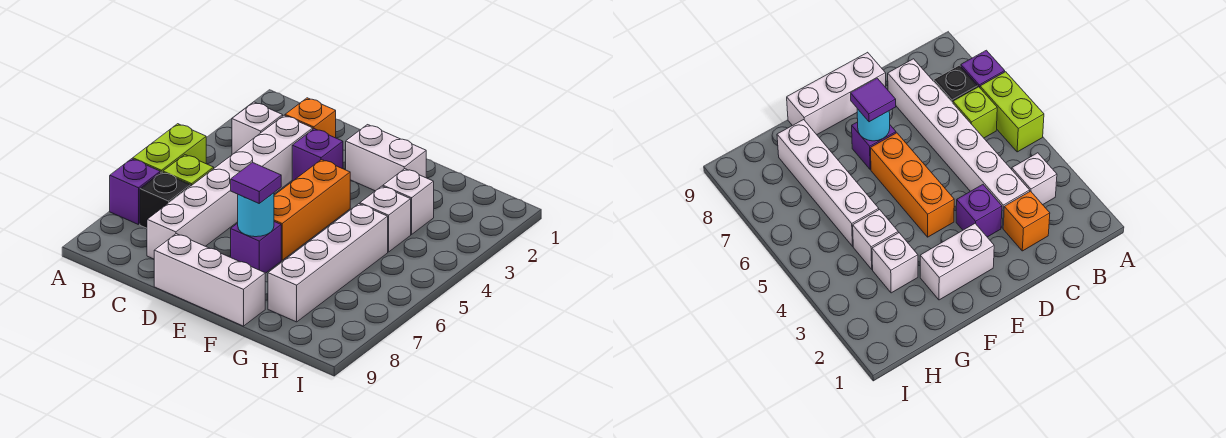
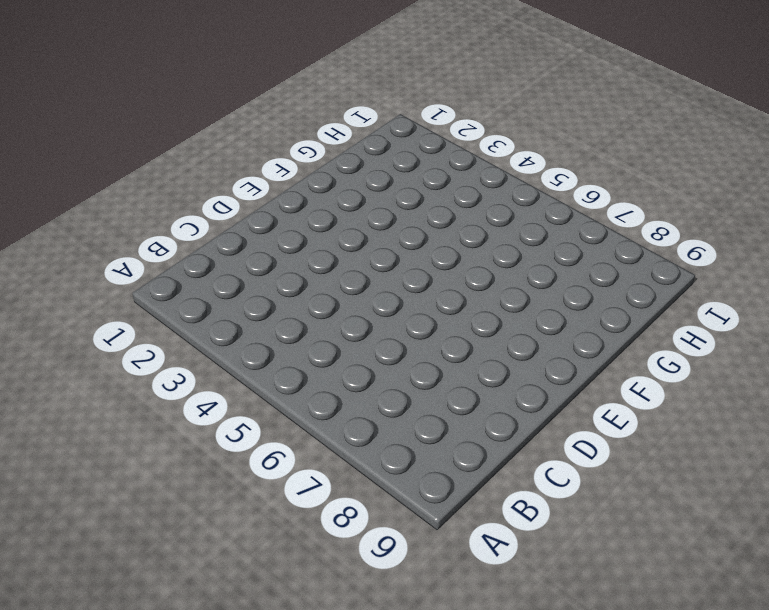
none -> lime brick A5:A6 level 1
none -> purple brick A7 level 1
none -> white brick B3 level 1

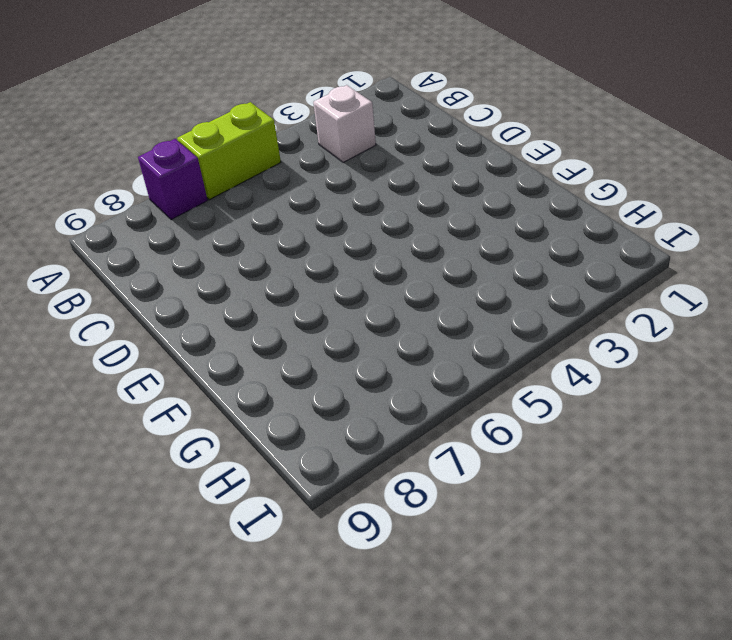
none -> lime brick B6 level 1
none -> black brick B7 level 1
none -> orange brick C2 level 1

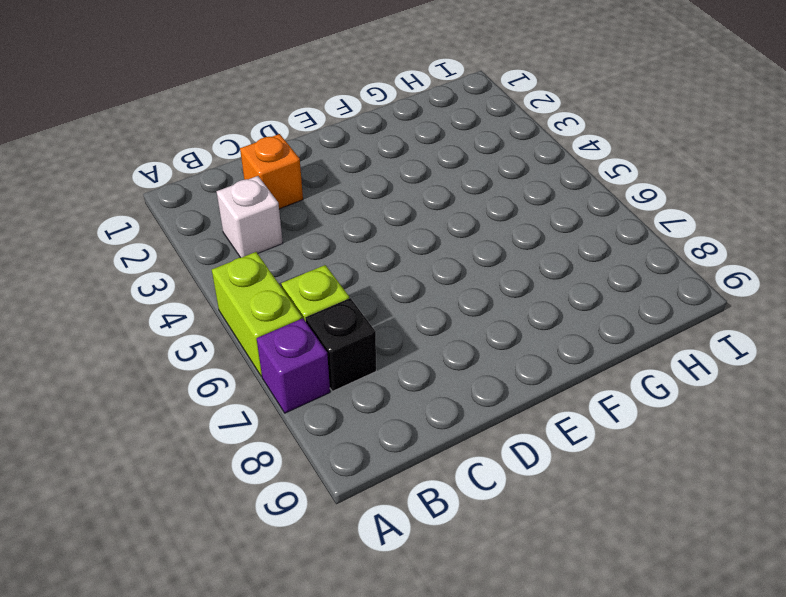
none -> white brick C3:C8 level 1
none -> purple brick D3 level 1
none -> white brick D9:F9 level 1

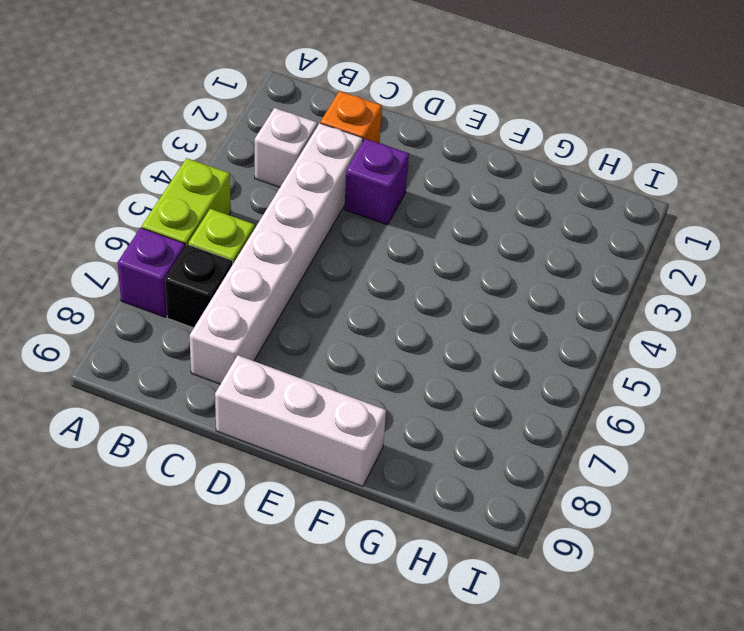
none -> white brick E2:F2 level 1
none -> orange brick E4:E6 level 1
none -> purple brick E7 level 1

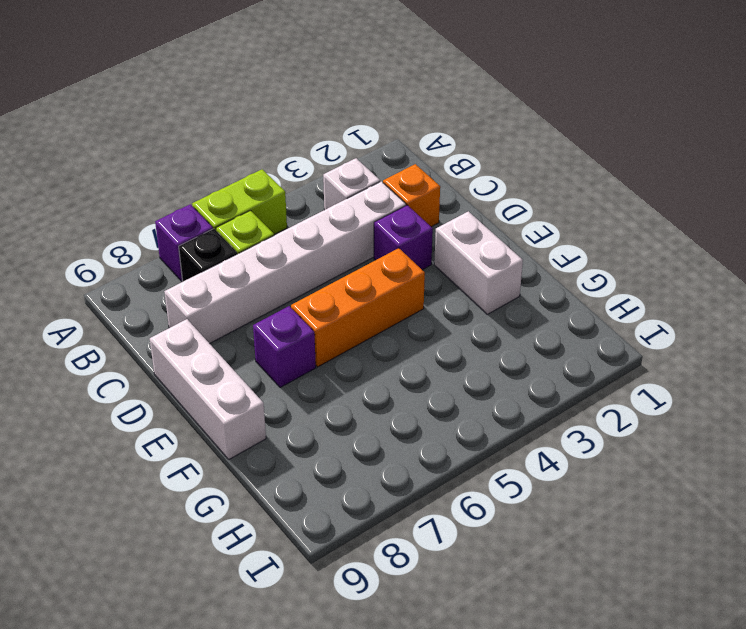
none -> white brick G3 level 1
none -> white brick G4 level 1
none -> white brick G5:G8 level 1

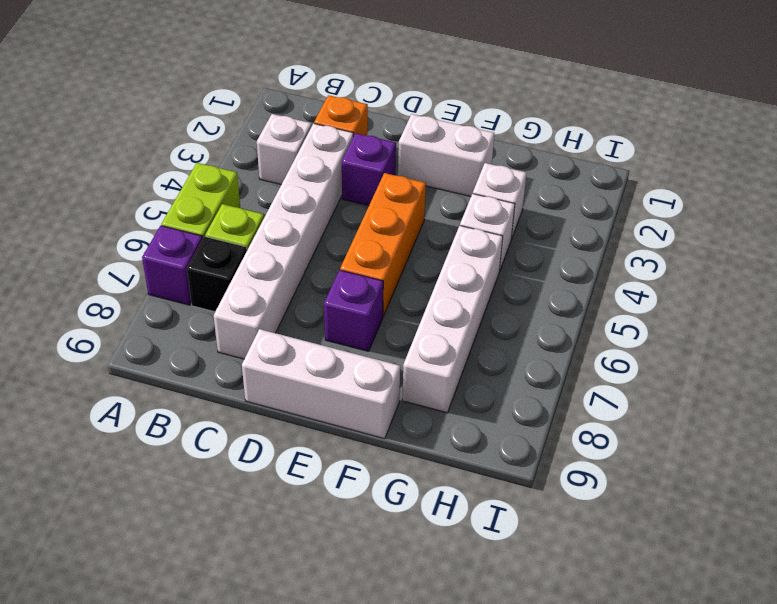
none -> cyan round brick E7 level 2
none -> purple tile E7 level 3

